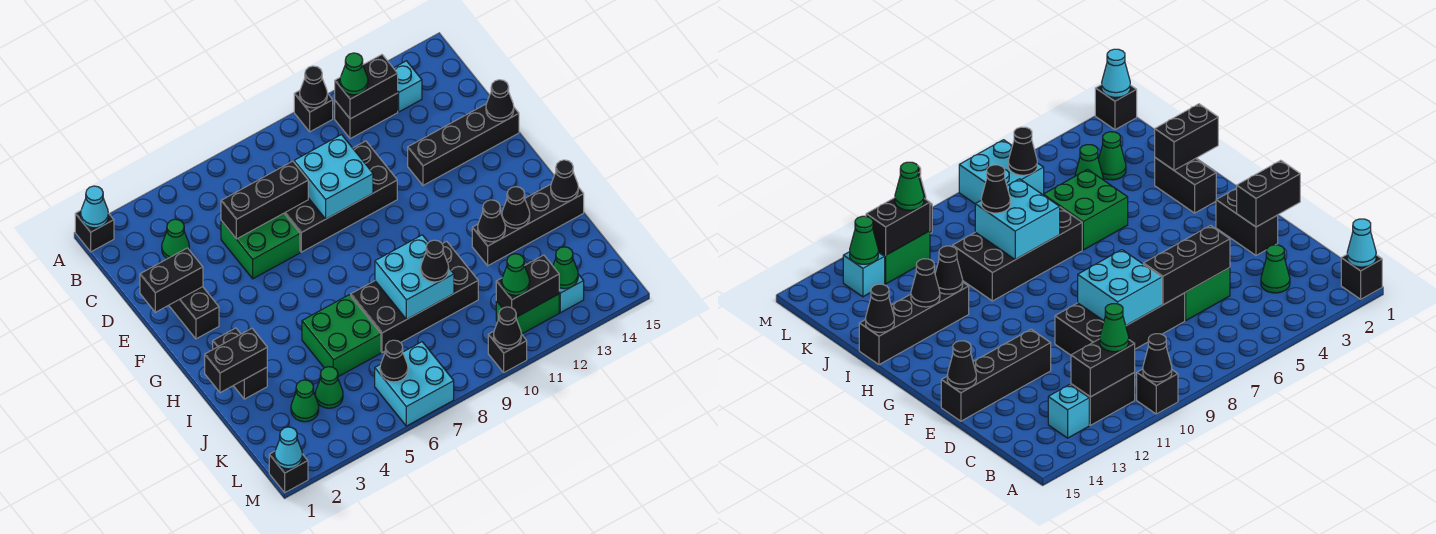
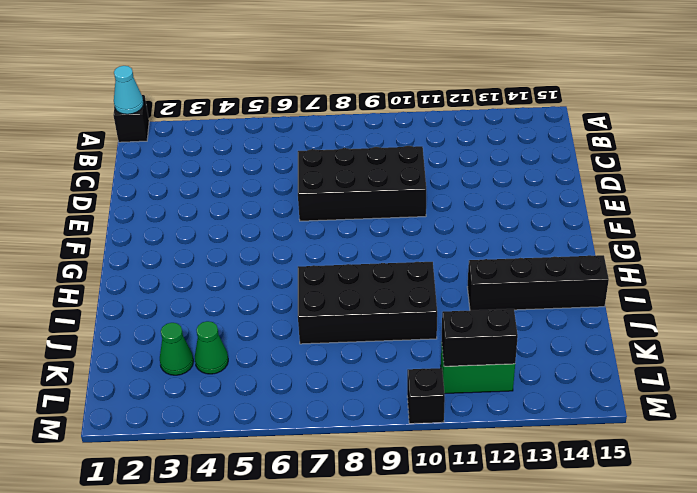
none -> black brick A10 level 1
none -> black brick B11:B12 level 1
none -> cyan brick B13 level 1
none -> green cone C3 level 1

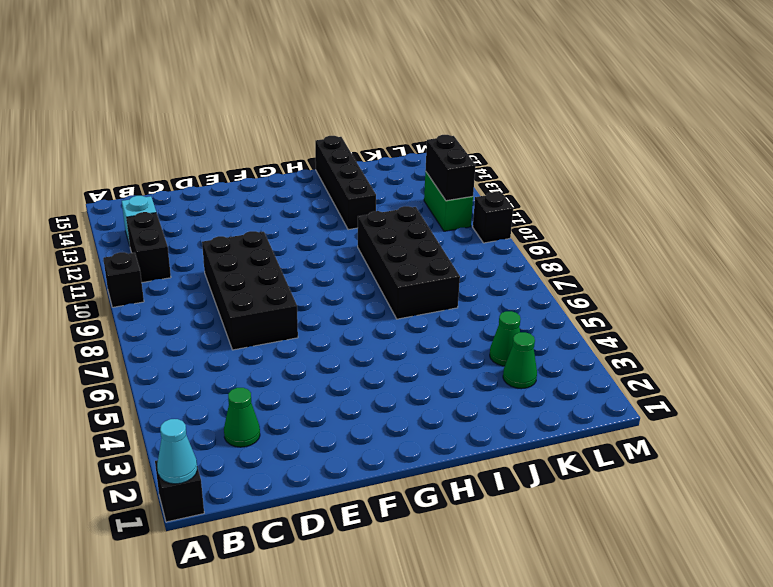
none -> green brick D5:E6 level 1
none -> black brick E2:F2 level 1
none -> black brick E12:E15 level 1
none -> black brick H2:I2 level 1

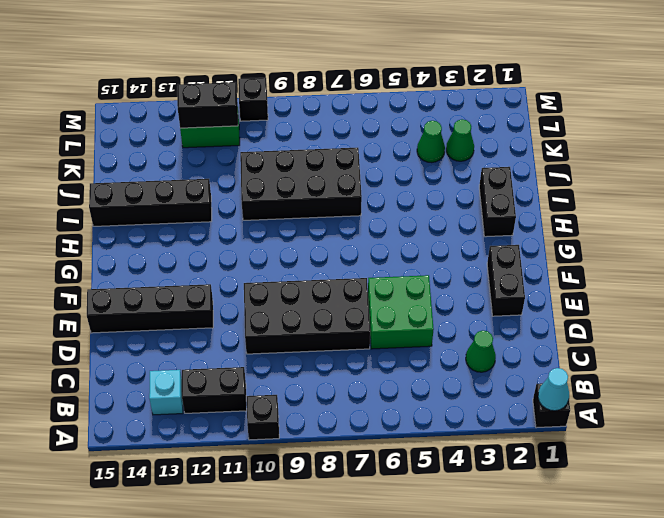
none -> green brick I5:J6 level 1
none -> cyan brick L6:M7 level 1
none -> cyan brick L13 level 1
none -> black brick M1 level 1

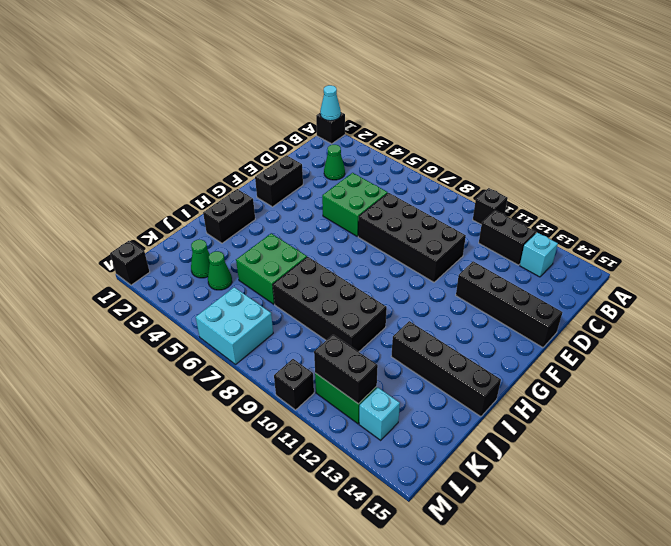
none -> black cone A10 level 2
none -> black brick B11:B12 level 2
none -> black brick D5:D7 level 2
none -> cyan brick D8:E9 level 2

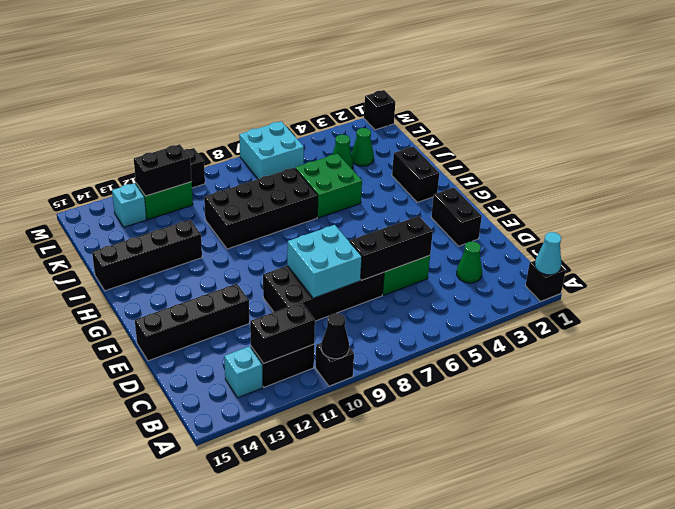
none -> black brick E1:E2 level 2
none -> black cone E15 level 2
none -> black brick I1:I2 level 2
none -> cyan brick I8:J9 level 2

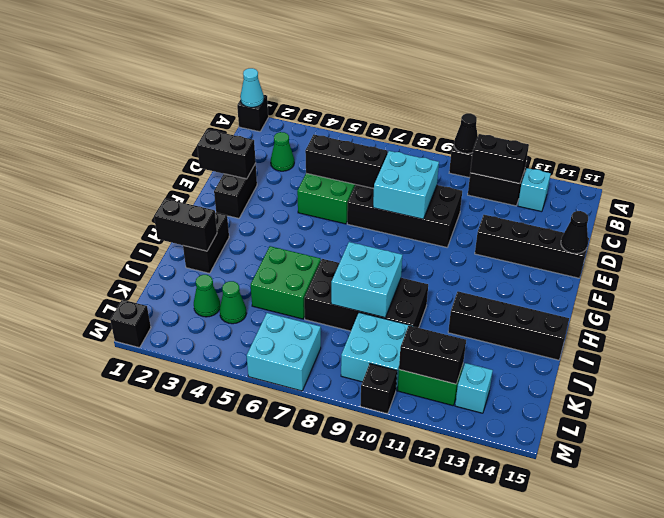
cyan brick K9:L10 level 1 -> none
none -> black cone I12 level 2
none -> black cone I13 level 2
none -> black cone I15 level 2
none -> black cone L6 level 2

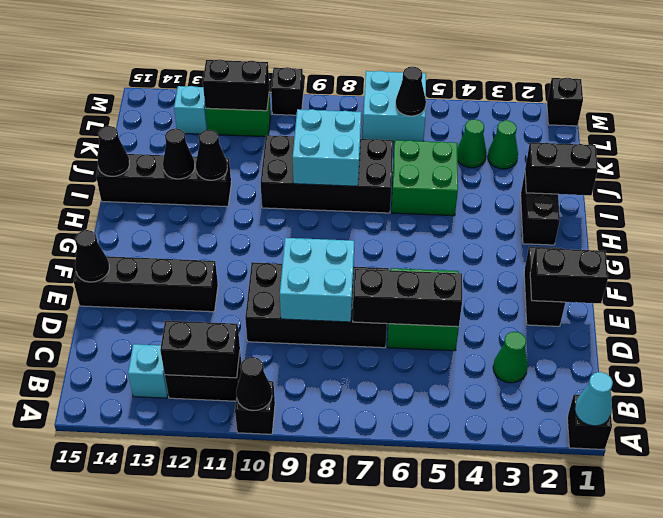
none -> green cone L13 level 2
none -> cyan cone M1 level 2
none -> black cone M10 level 2
none -> green cone B11 level 3

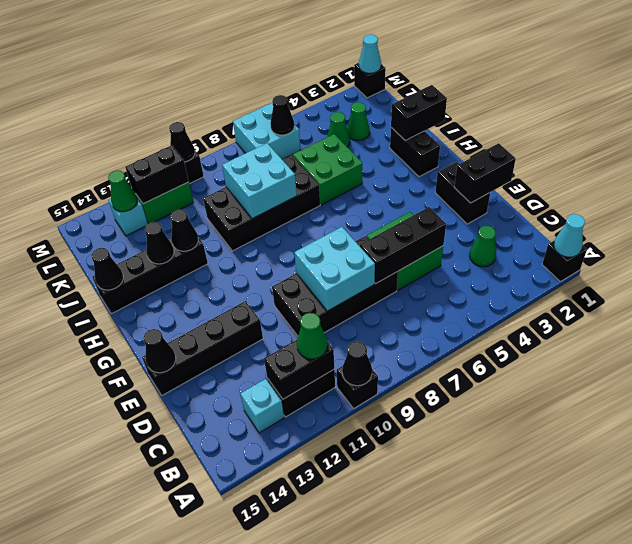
none -> black cone J9 level 3
none -> green cone L11 level 3

